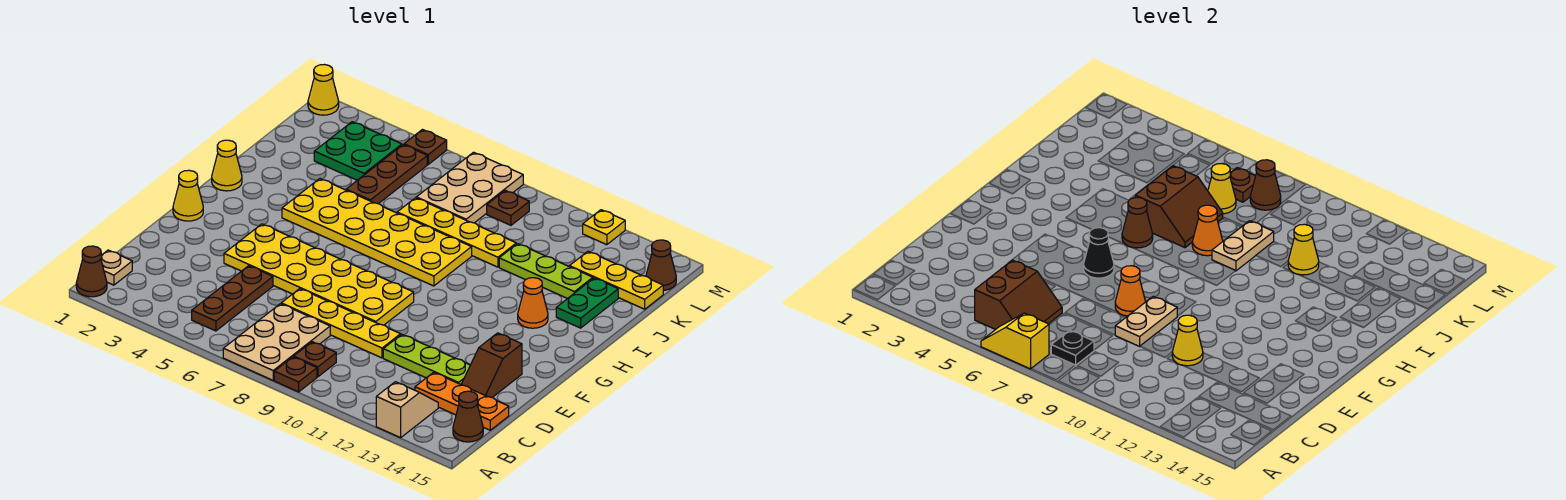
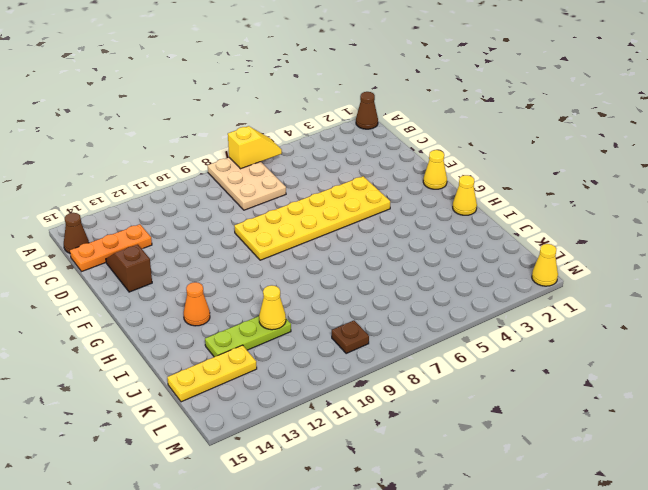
none -> brown plate A9 level 1
none -> tan slope A13:B13 level 1 top A
none -> tan plate B1 level 1
none -> brown plate B5:D5 level 1

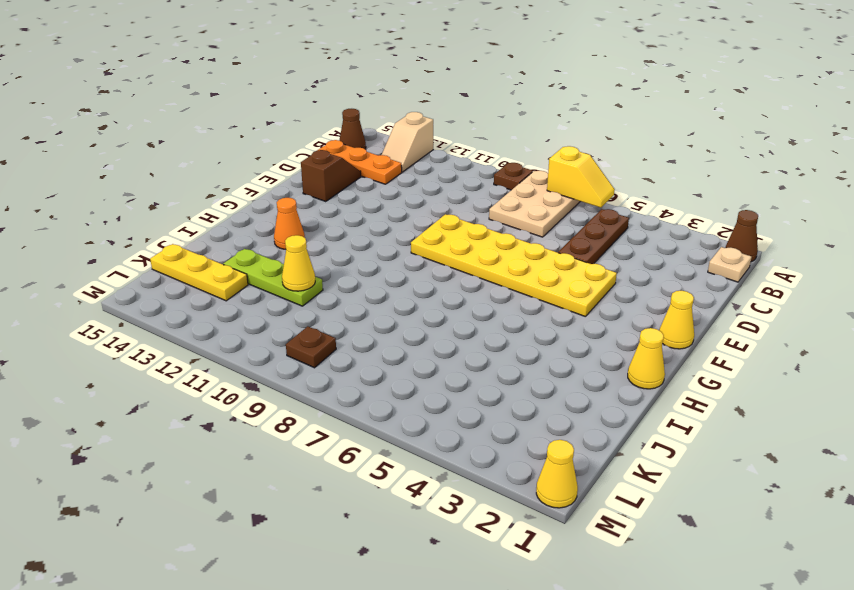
none -> brown plate B9 level 1
none -> yellow plate D7:D10 level 1
none -> lime plate D11:D13 level 1
none -> yellow plate H4:I9 level 1

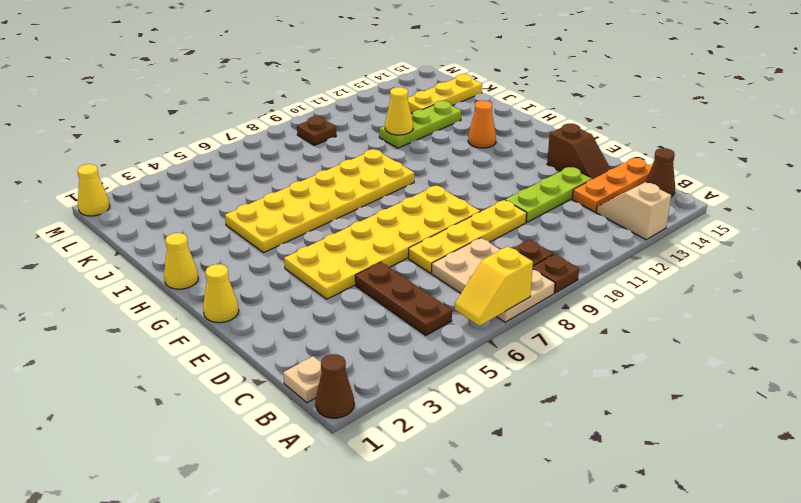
none -> green plate I14:J14 level 1
none -> brown plate J5:L5 level 1
none -> yellow plate J7:J10 level 1
none -> green plate K3:L4 level 1

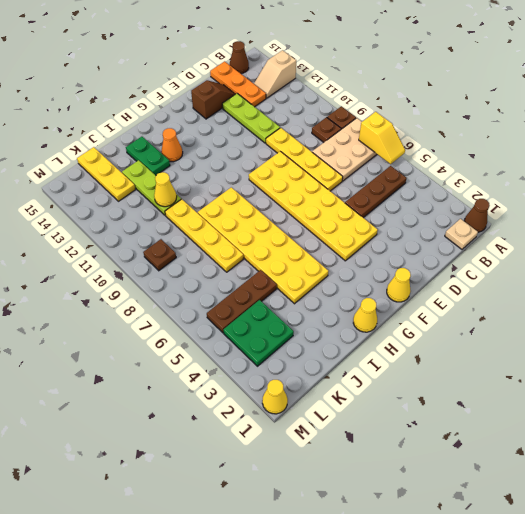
green plate I13:I14 level 1 -> green plate I14:J14 level 1
none -> tan plate K7:M8 level 1
none -> brown cone L15 level 1
none -> brown plate M5 level 1
none -> yellow plate M12 level 1

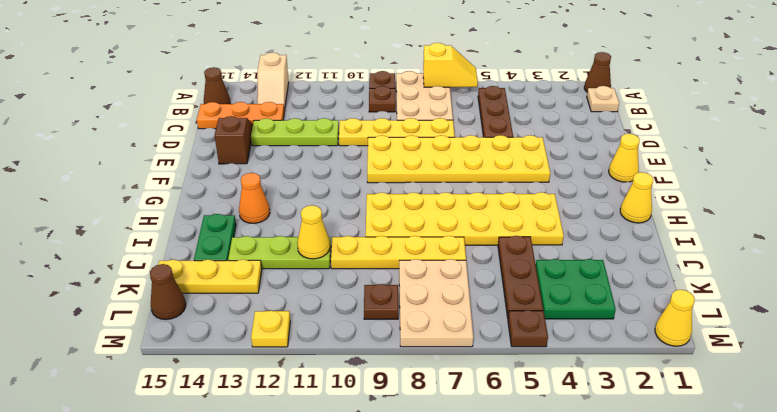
none -> brown slope B5:C6 level 2 top 5
none -> black plate B8 level 2
none -> tan plate D9:E9 level 2
none -> yellow cone D11 level 2

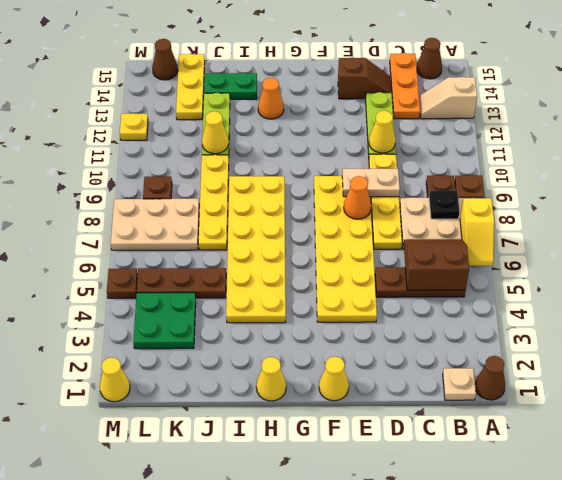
none -> black cone F6 level 2
none -> brown cone H6 level 2
none -> brown slope I6:J7 level 2 top 6
none -> orange cone I8 level 2

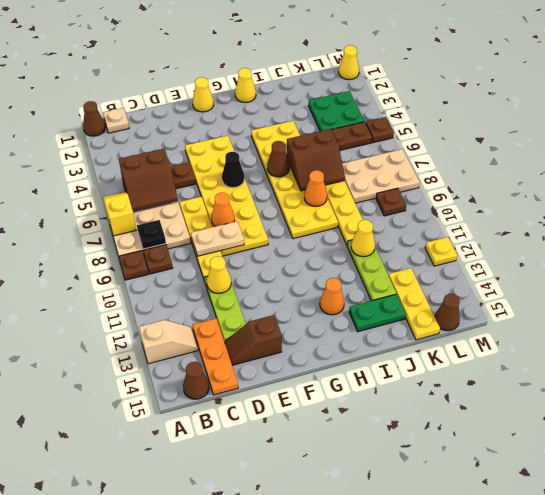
none -> tan plate I9:J9 level 2
none -> yellow cone K7 level 2
none -> brown plate L7 level 2
none -> brown cone L8 level 2

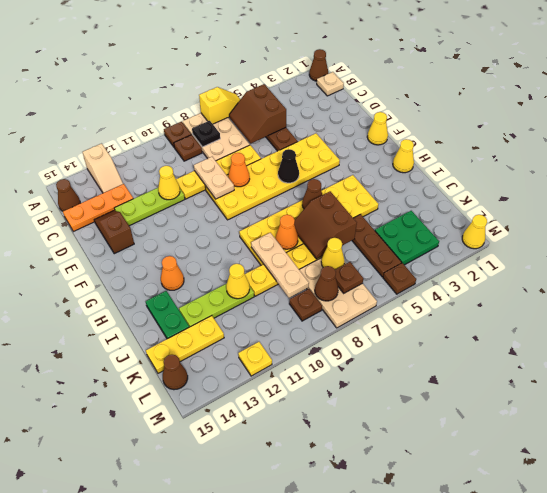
tan plate I9:K9 level 2 -> tan plate I9:J9 level 2

